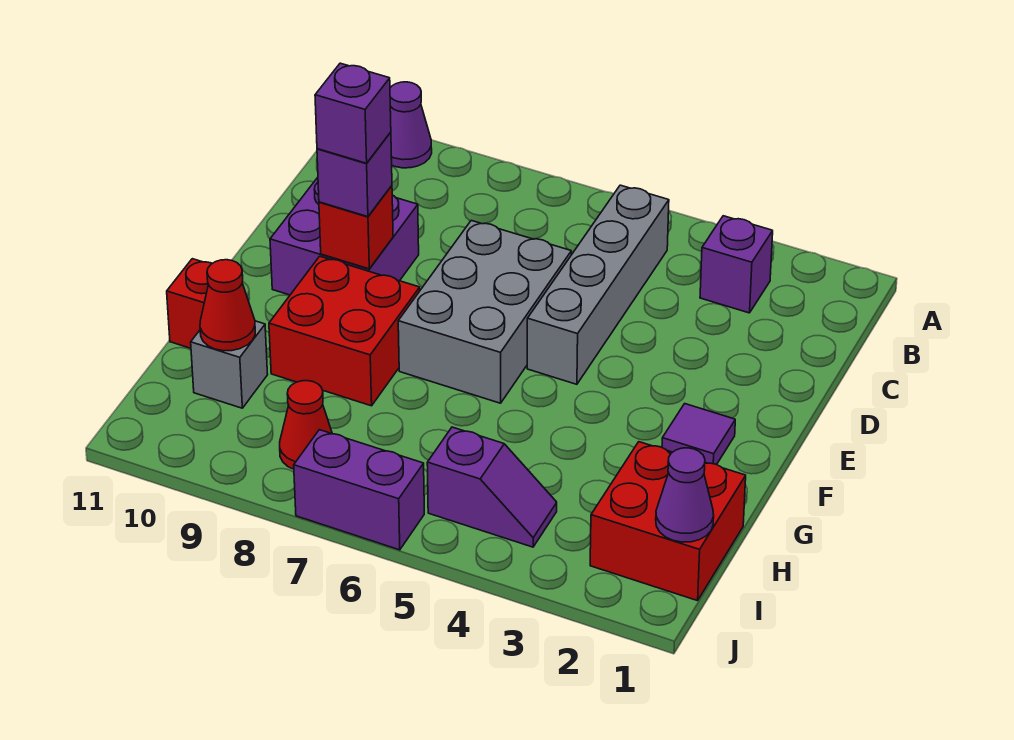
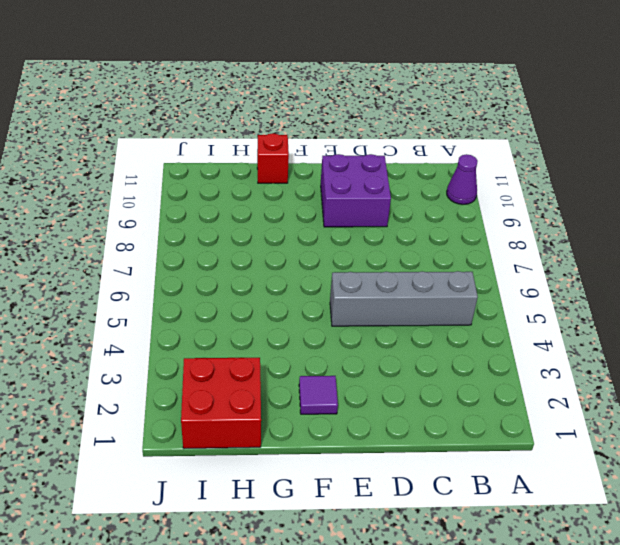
none -> purple brick B3 level 1
none -> grey brick D6:F7 level 1
none -> red brick F8:G9 level 1

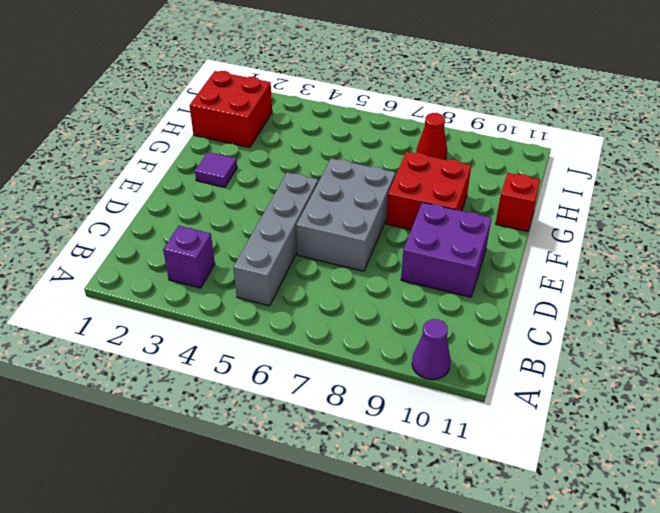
none -> grey brick H10 level 1
none -> purple slope I4:I5 level 1 top 5
none -> purple brick J6:J7 level 1

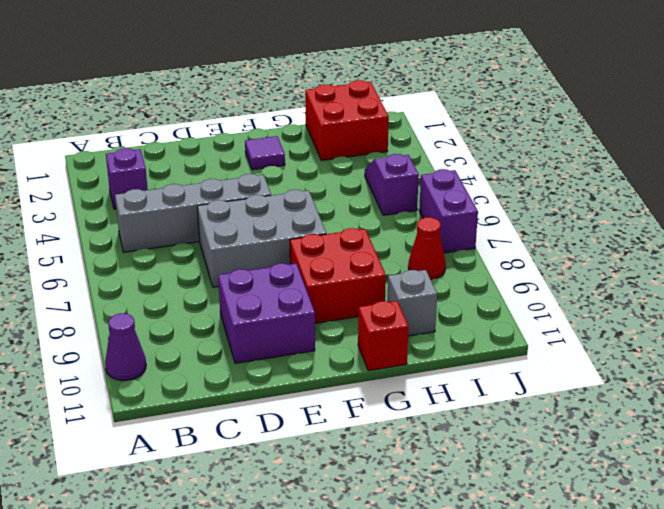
none -> red brick E9 level 2
none -> red cone H10 level 2
none -> purple cone I1 level 2

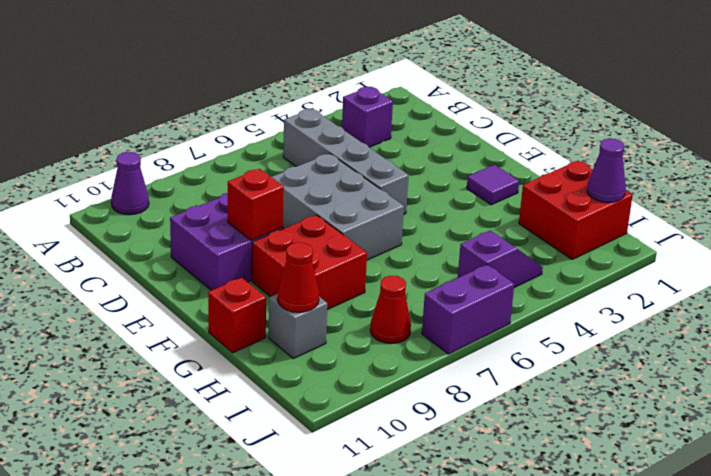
none -> purple brick E9 level 3
none -> purple brick E9 level 4

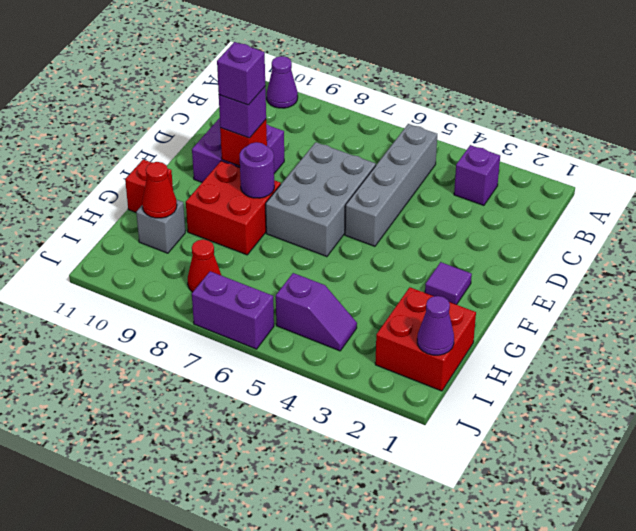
purple round brick F8 level 2 -> none

